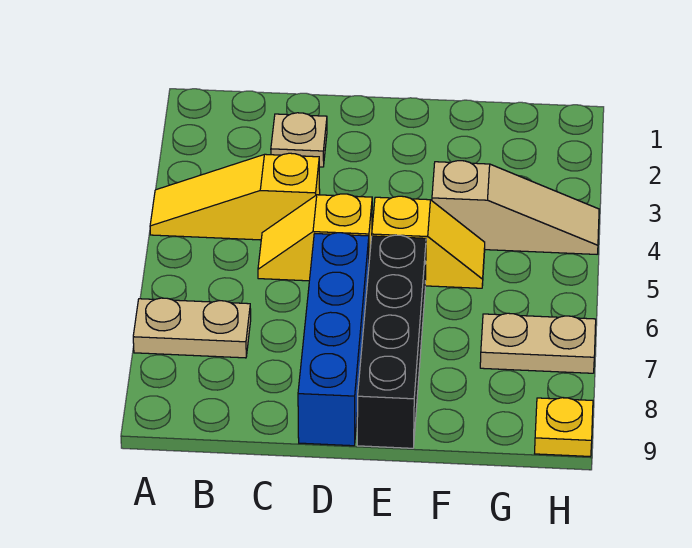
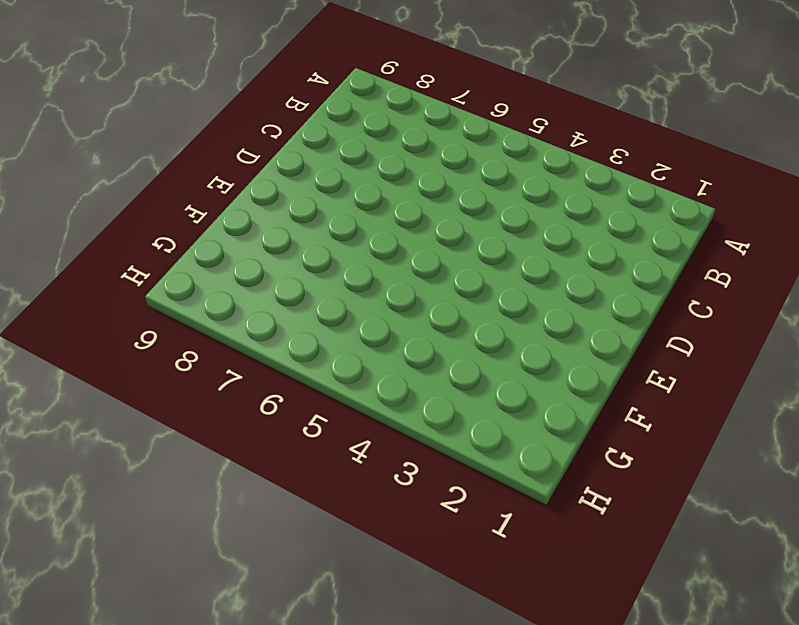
none -> yellow slope A4:C4 level 1 top C
none -> tan plate A7:B7 level 1

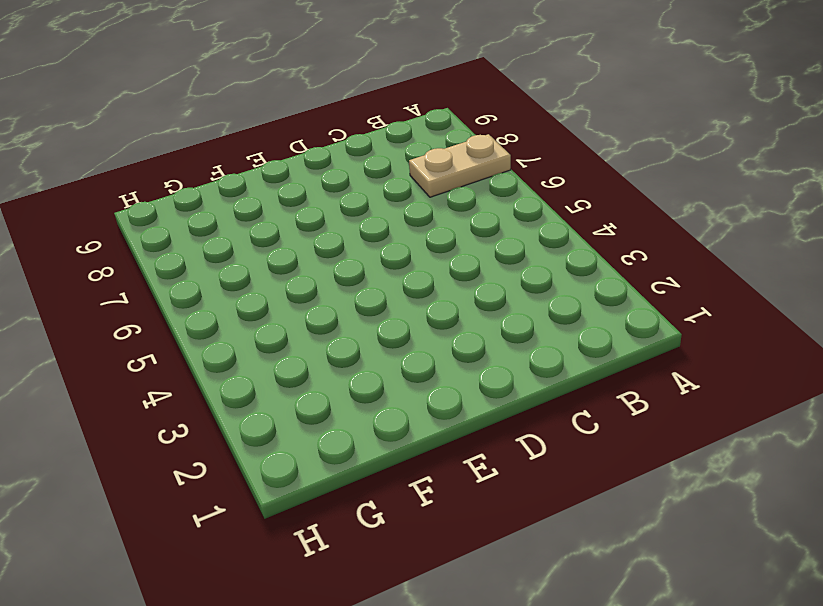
none -> yellow slope A4:C4 level 1 top C
none -> tan plate C2 level 1

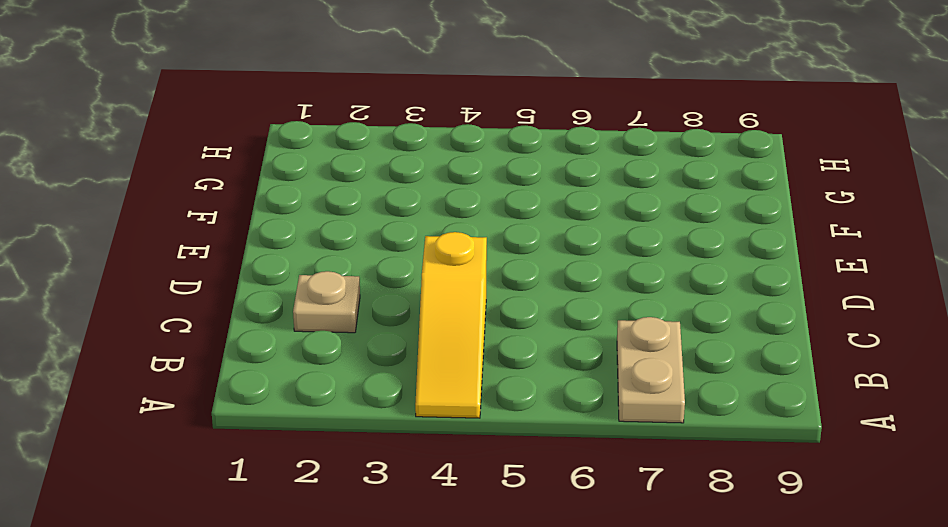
none -> yellow slope C5:D5 level 1 top D
none -> blue brick D6:D9 level 1

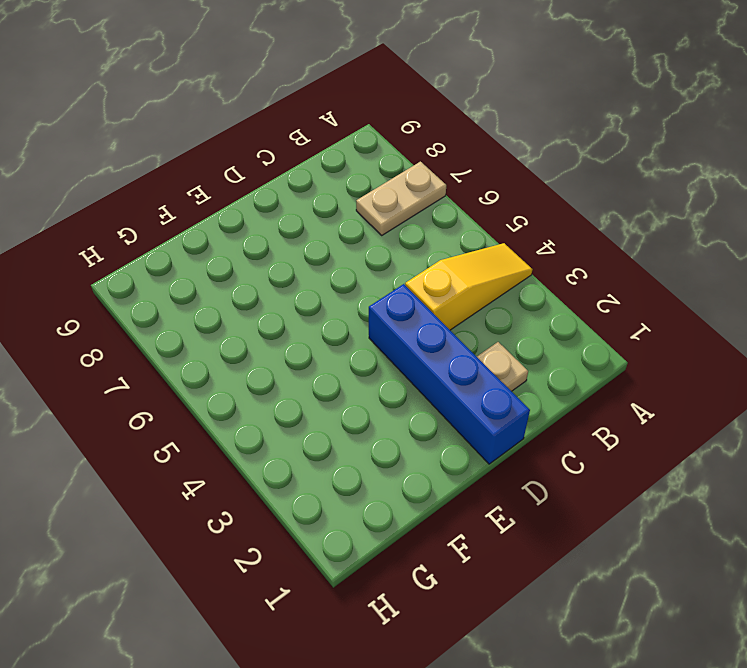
blue brick D1:D4 level 1 -> blue brick D6:D9 level 1
none -> yellow slope C5:D5 level 1 top D
none -> yellow slope E5:F5 level 1 top E

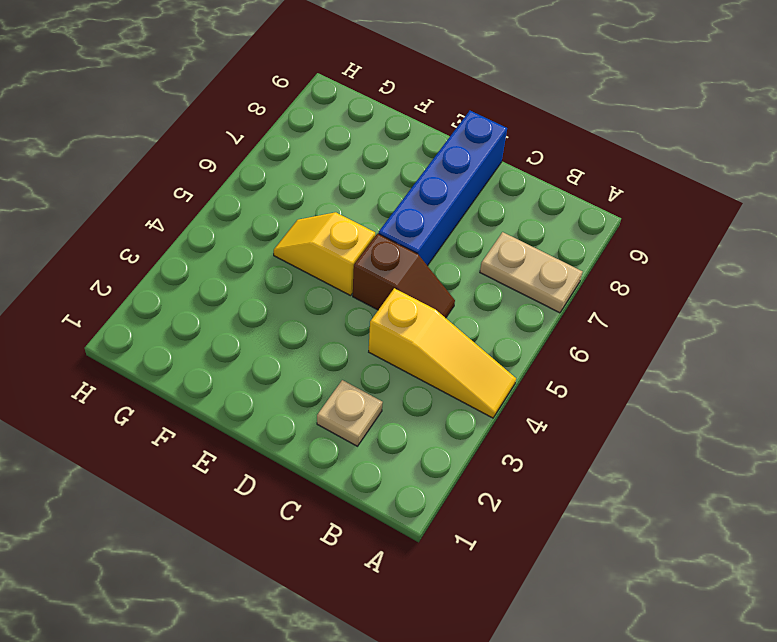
brown slope C5:D5 level 1 top D -> yellow slope C5:D5 level 1 top D
none -> black brick E6:E9 level 1
none -> tan slope F4:H4 level 1 top F

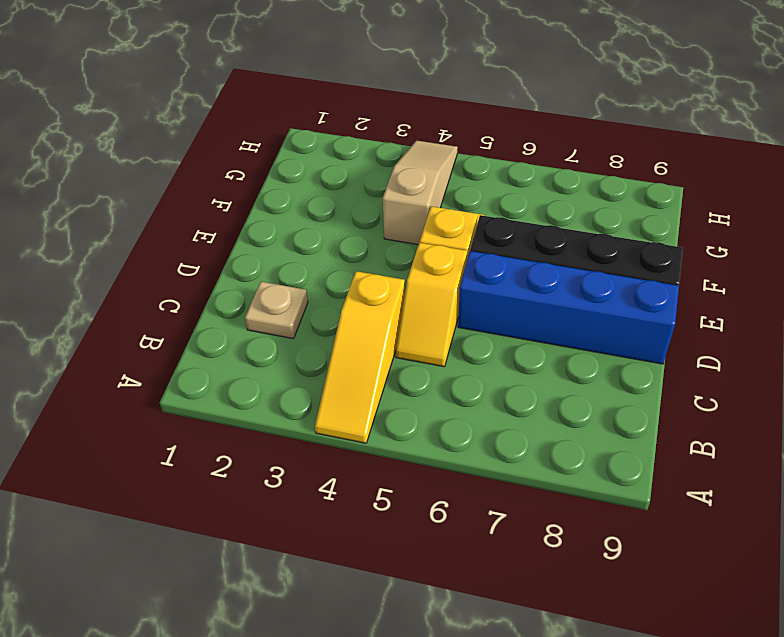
none -> tan plate A7:B7 level 1
none -> tan plate G7:H7 level 1

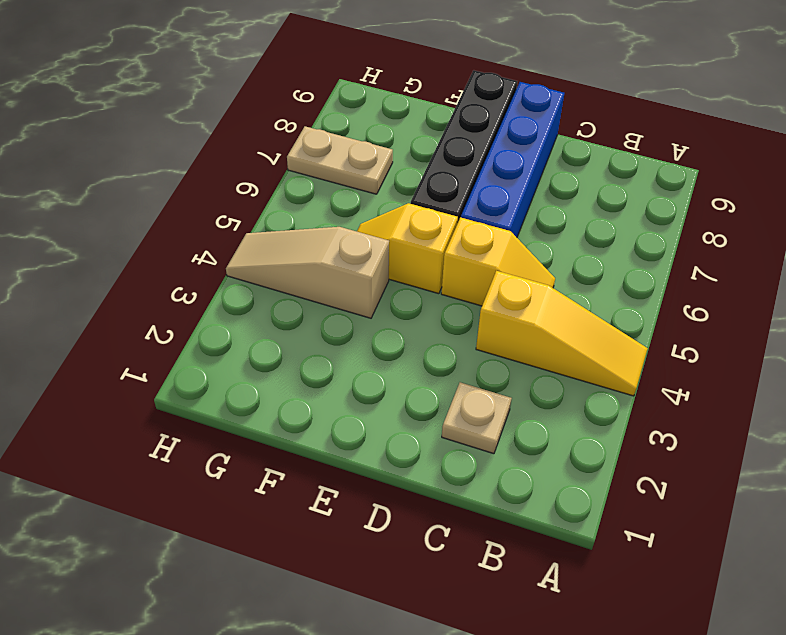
none -> tan plate A7:B7 level 1
none -> yellow plate H9 level 1

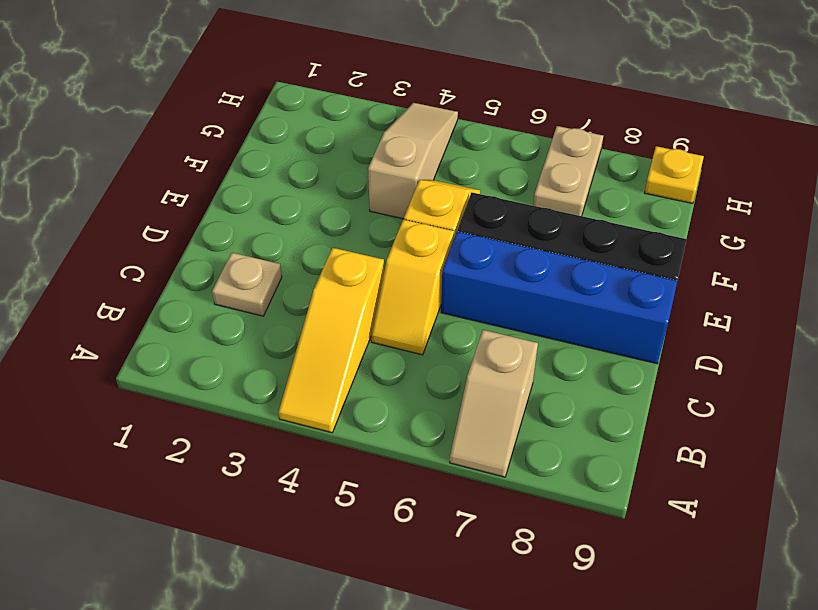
tan slope A7:B7 level 1 top B -> tan plate A7:B7 level 1

